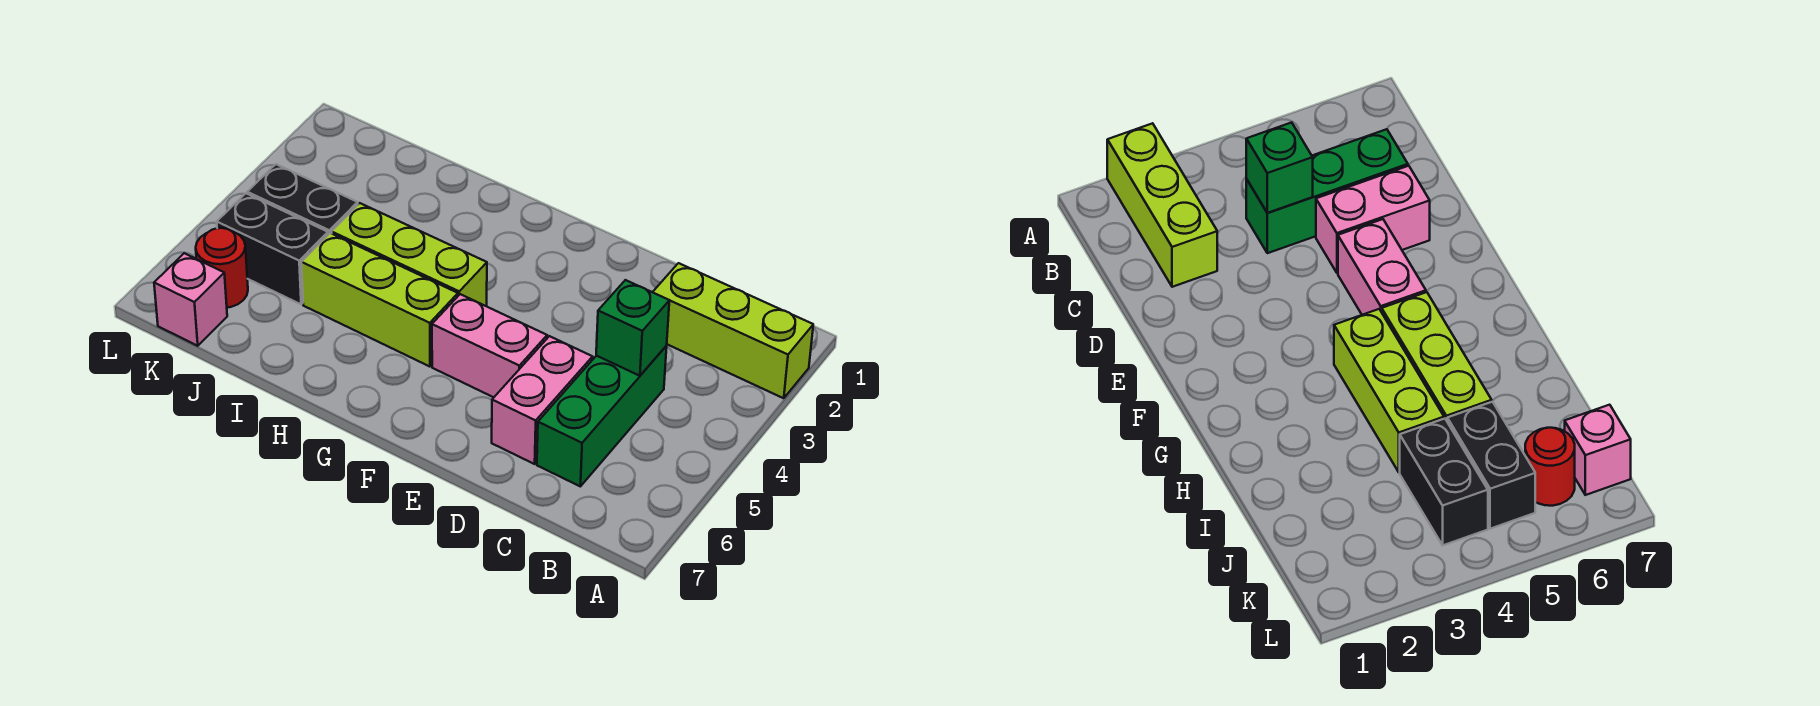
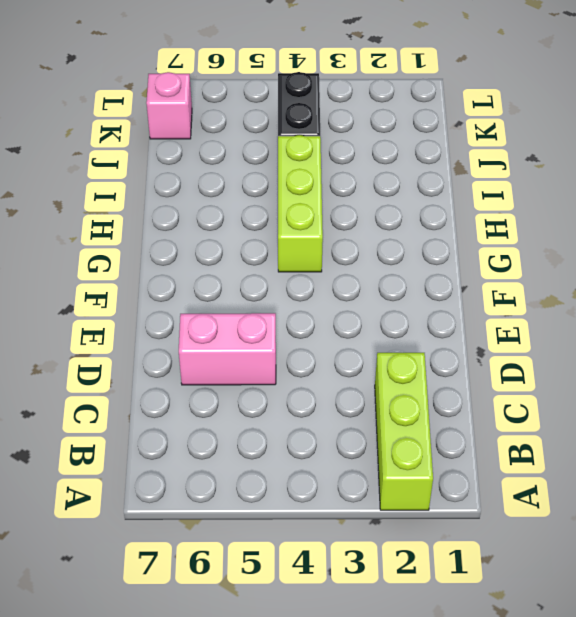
none -> green brick C4:C6 level 1
none -> pink brick E5:F5 level 1

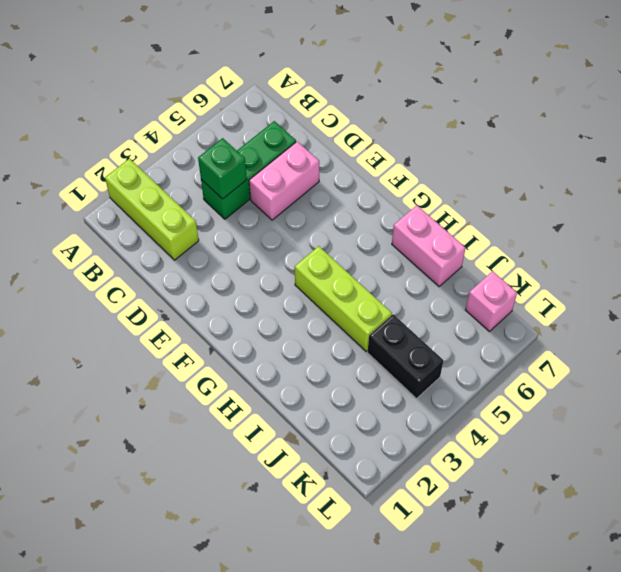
pink brick H7:I7 level 1 -> pink brick E5:F5 level 1
none -> lime brick G5:I5 level 1
none -> black brick J5:K5 level 1

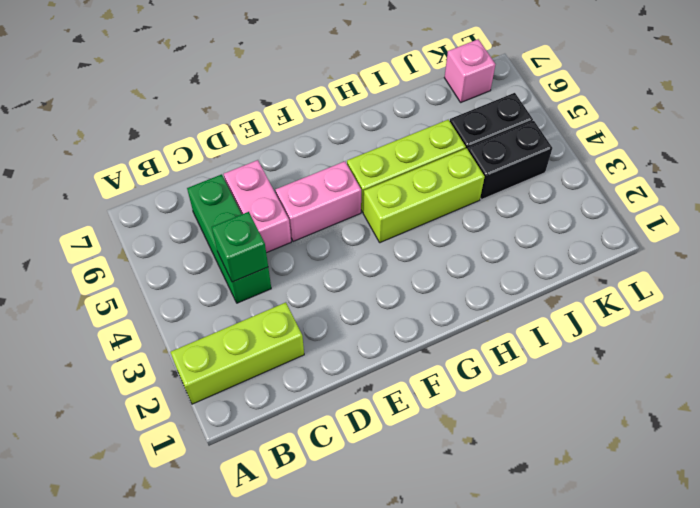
none -> red round brick K6 level 1

